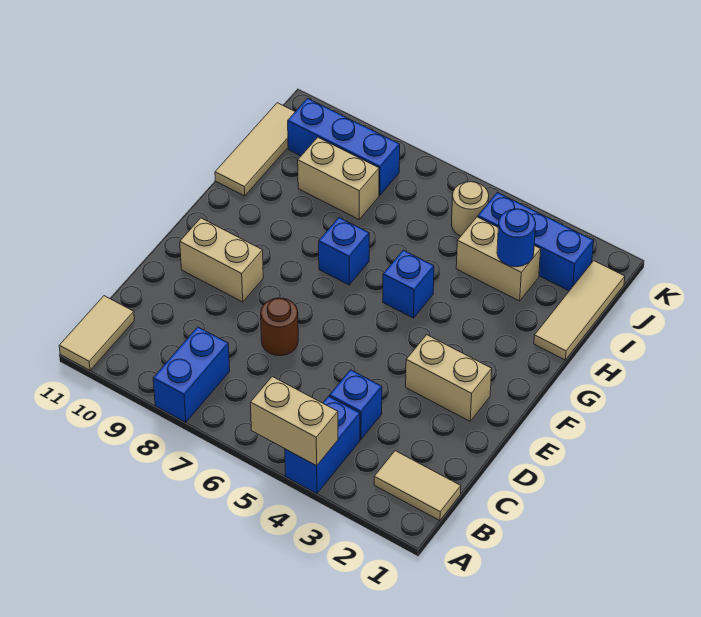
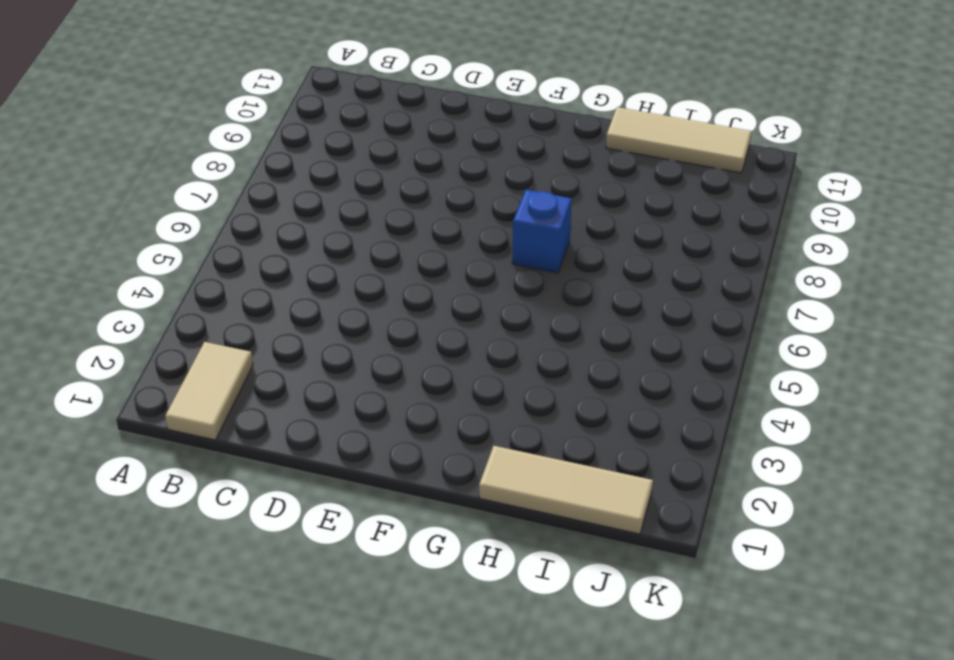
none -> blue brick A4:B4 level 1
none -> blue brick A8:B8 level 1
none -> tan tile A11:B11 level 1

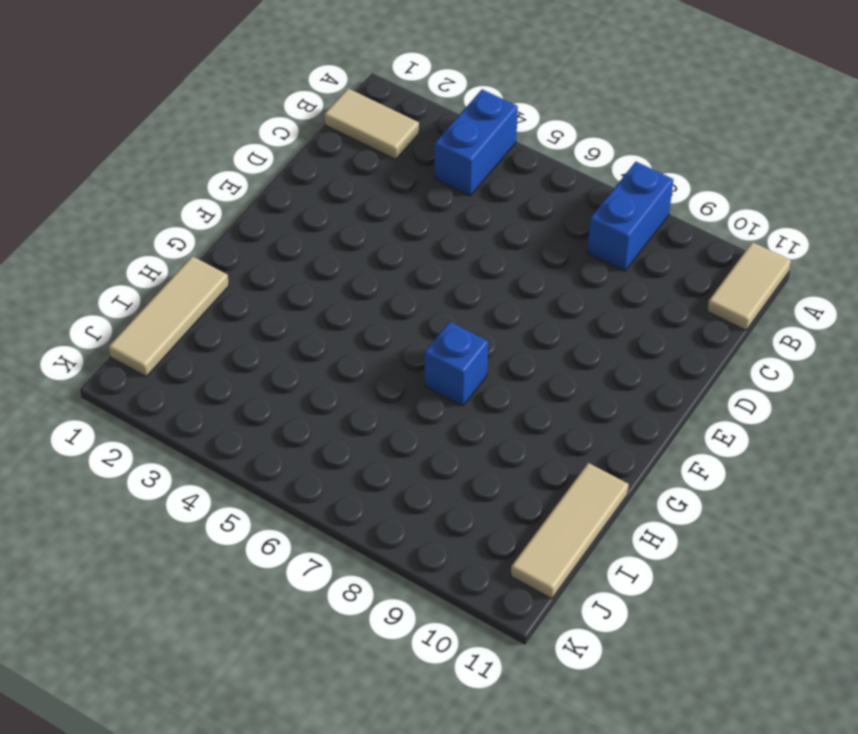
none -> blue brick C4 level 1
none -> brown round brick D7 level 1
none -> tan brick E2:E3 level 1

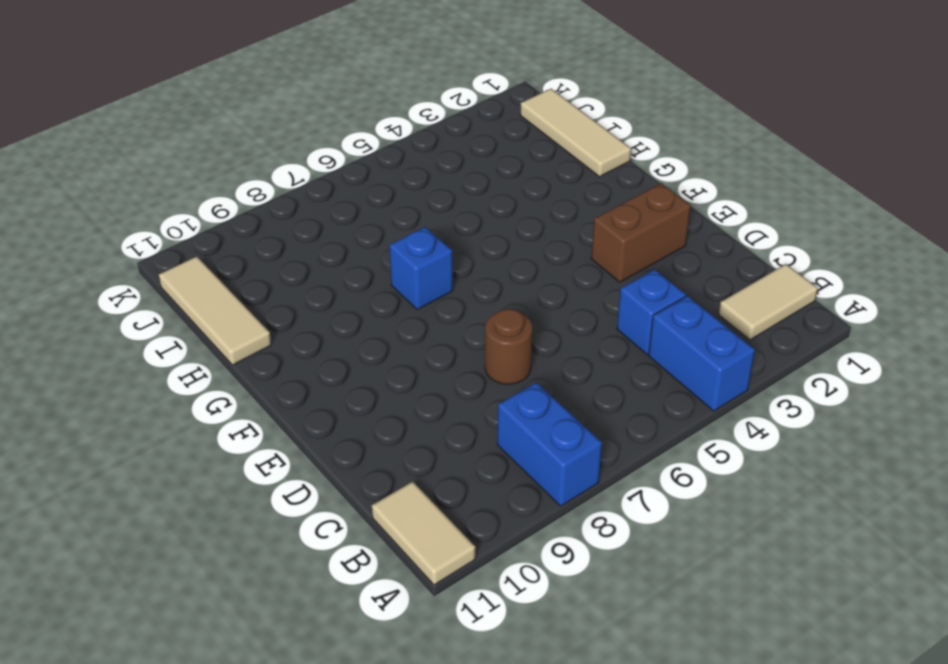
brown brick E2:E3 level 1 -> tan brick E2:E3 level 1
none -> tan brick E9:E10 level 1
none -> blue brick G5 level 1
none -> tan brick I3:I4 level 1

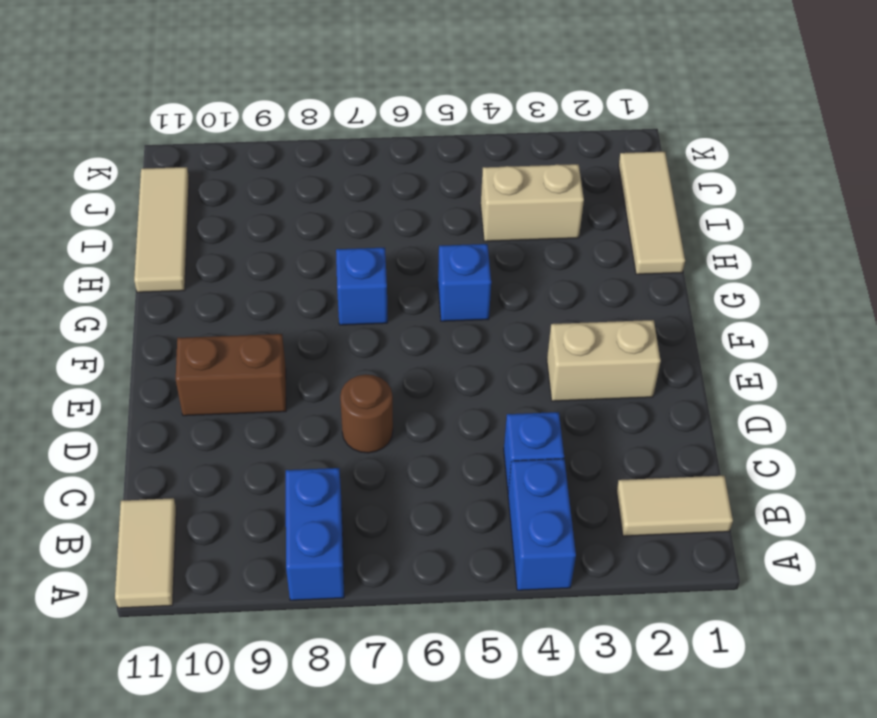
brown brick E9:E10 level 1 -> tan brick E9:E10 level 1
none -> tan brick I8:I9 level 1
none -> blue brick J2:J4 level 1
none -> tan round brick J5 level 1

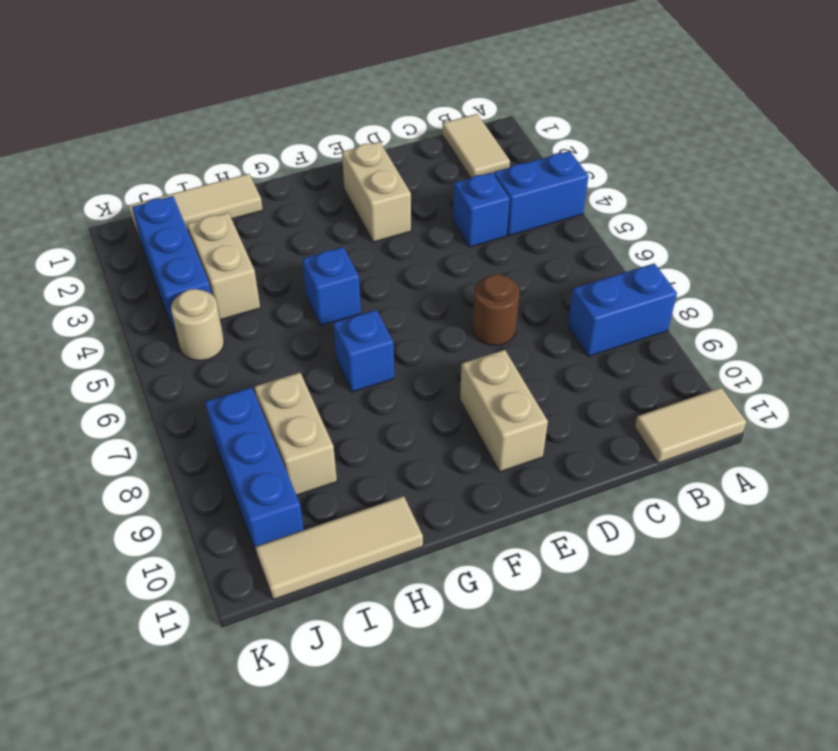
none -> tan brick A4:A5 level 2
none -> blue round brick I3 level 2

